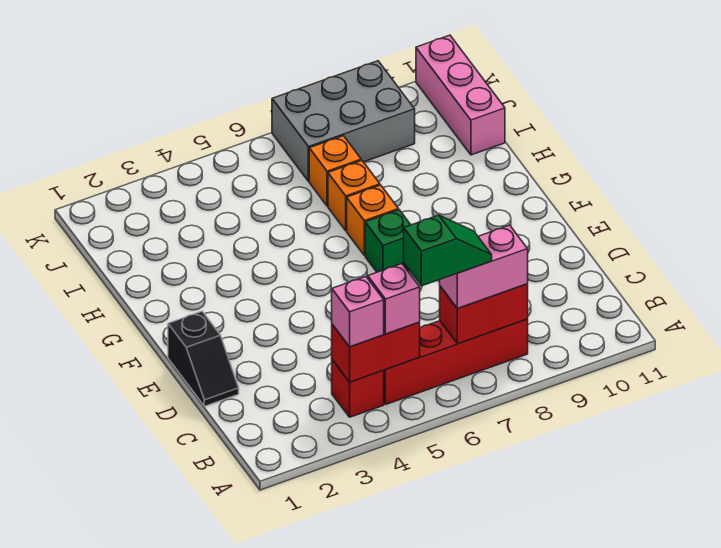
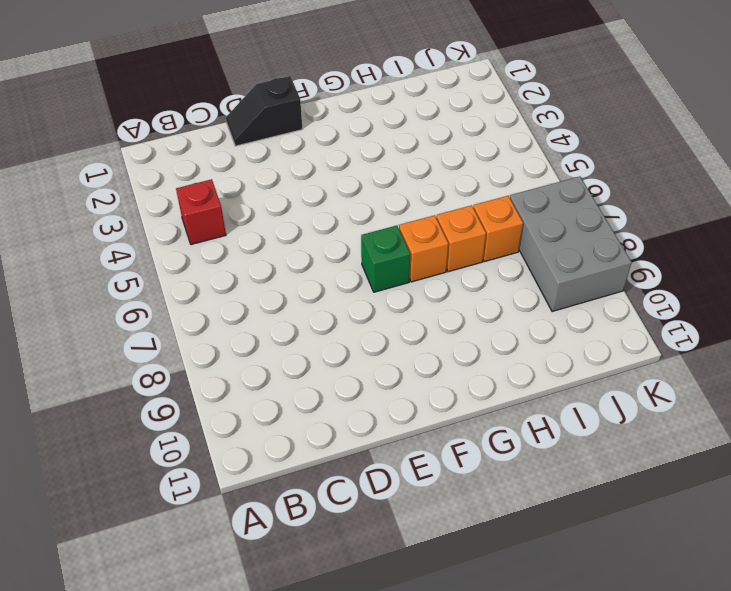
none -> red brick B5:B8 level 1
none -> pink brick I11:K11 level 1
none -> red brick B4:B5 level 2

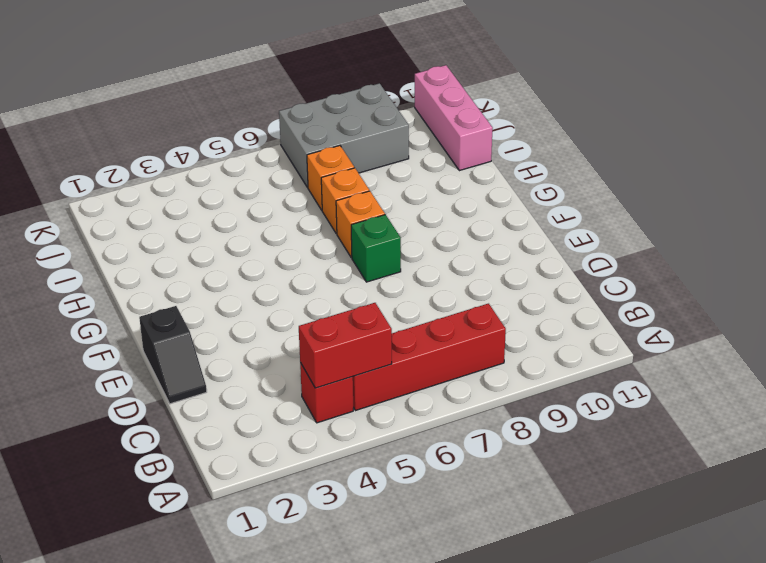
none -> red brick B7:B8 level 2
none -> pink brick B4 level 3
none -> pink brick B5 level 3

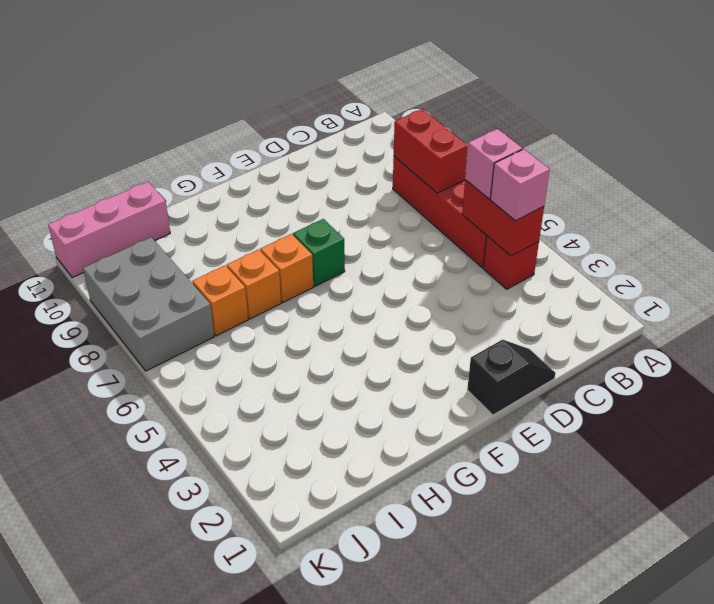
none -> pink brick B7:B8 level 3
none -> green slope B6:B7 level 4 top 6

